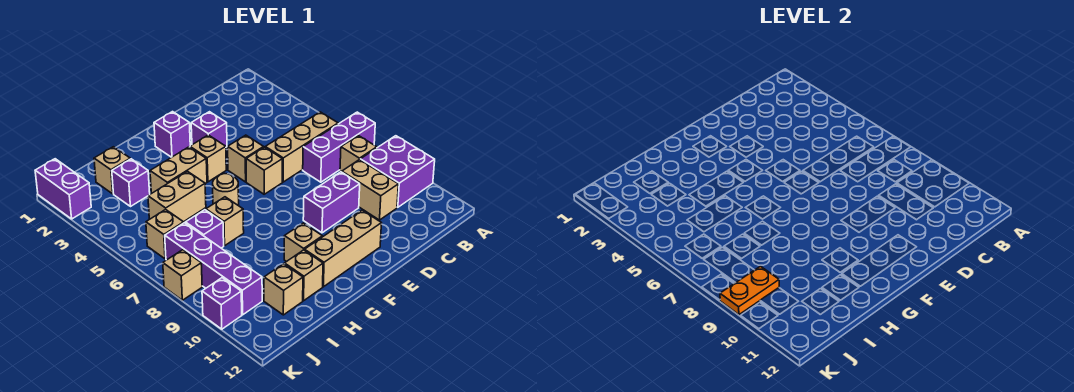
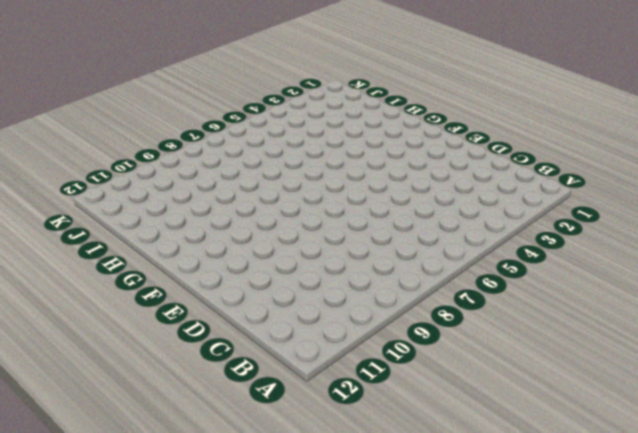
none -> purple brick A7:C7 level 1
none -> purple brick A9:B10 level 1
none -> tan brick B6:D6 level 1

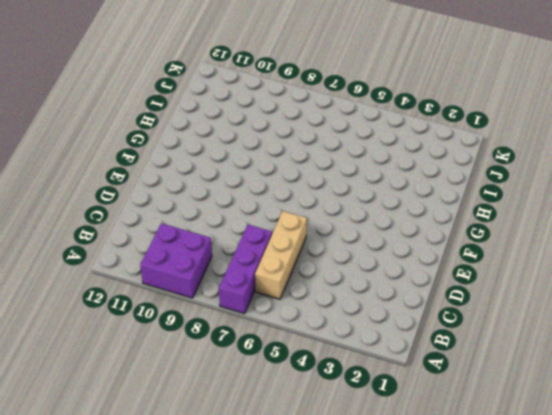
none -> tan brick B8 level 1
none -> tan brick C9:C10 level 1
none -> purple brick D9:E9 level 1

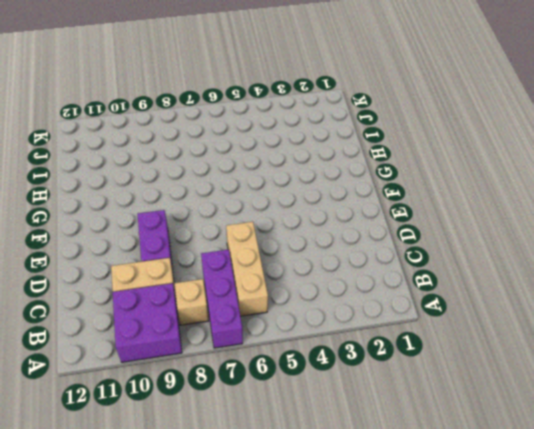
none -> purple brick E3 level 1
none -> tan brick E5 level 1
none -> tan brick E6 level 1

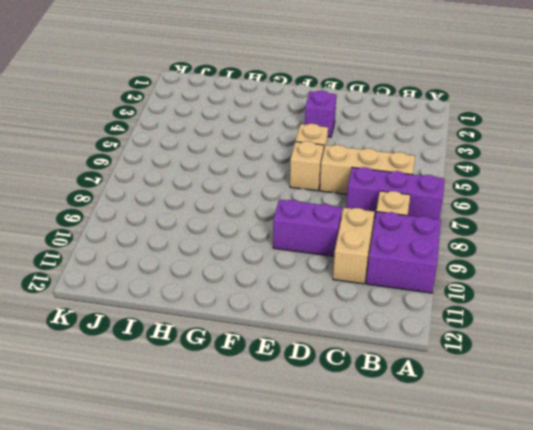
none -> tan brick E11:G11 level 1
none -> purple brick F2 level 1
none -> tan brick F4 level 1

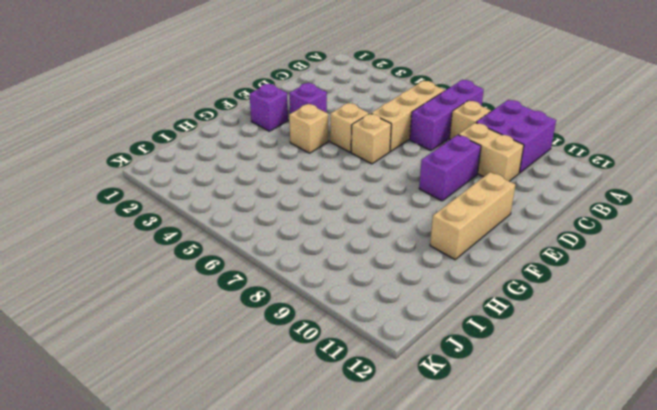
none -> tan brick G4:H4 level 1
none -> tan round brick G6 level 1
none -> tan brick G10 level 1

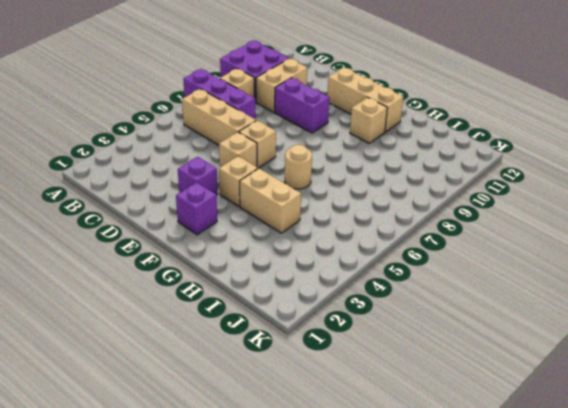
none -> tan brick H5:I5 level 1
none -> tan brick H7 level 1
none -> tan brick H11 level 1

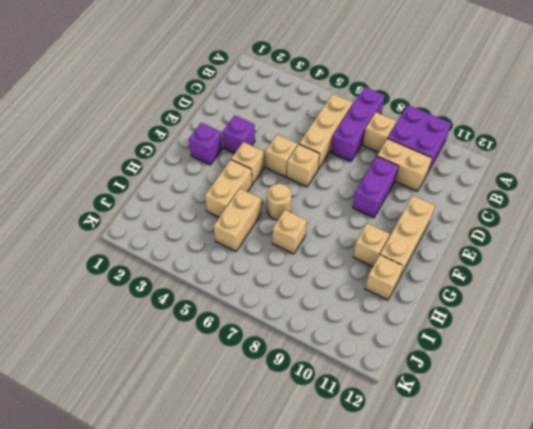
none -> tan brick I2 level 1
none -> purple brick I3 level 1
none -> purple brick I7 level 1

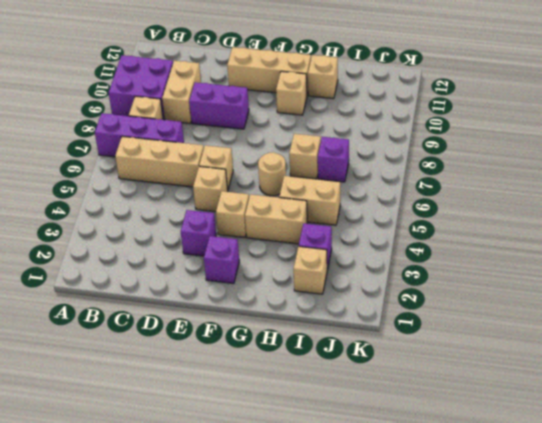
none -> tan brick I11 level 1
none -> tan brick J6 level 1
none -> purple brick J7:J10 level 1

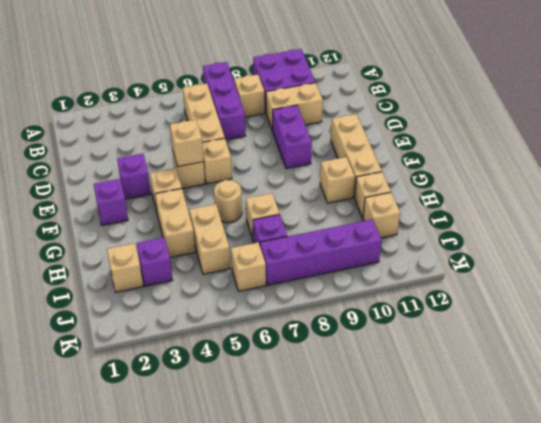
tan brick E5 level 2 -> tan brick K8 level 1
none -> purple brick K1:K2 level 1
none -> purple brick K10 level 1
none -> orange plate J9:K9 level 2

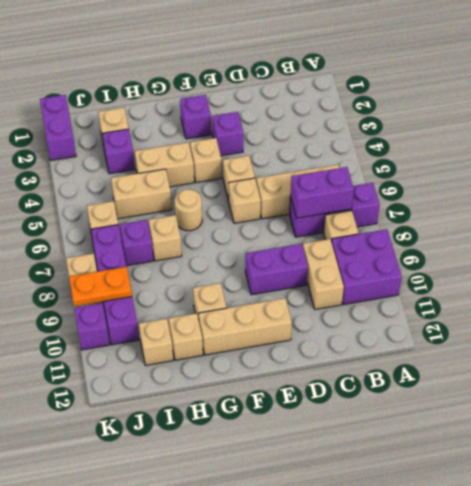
purple brick B7:C7 level 2 -> none

